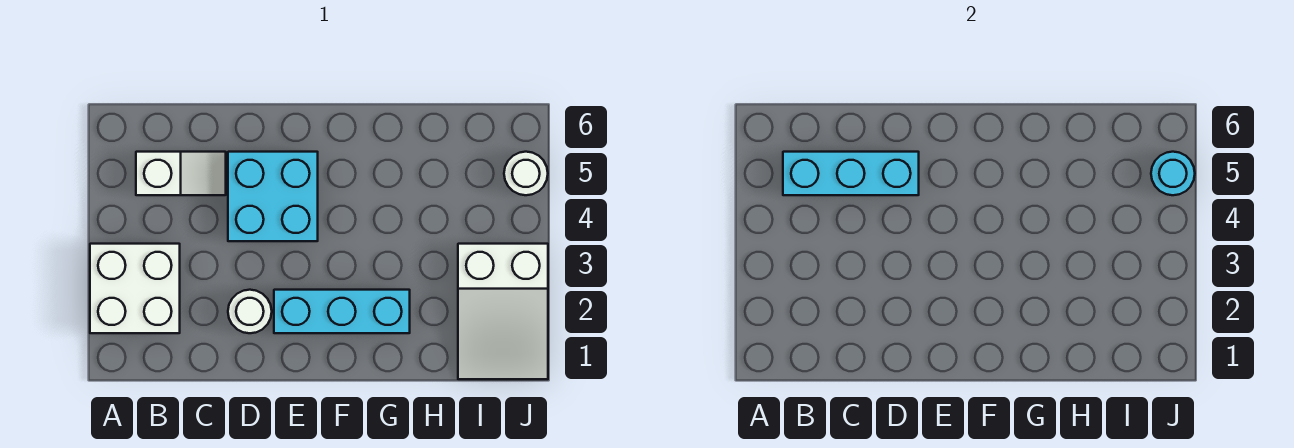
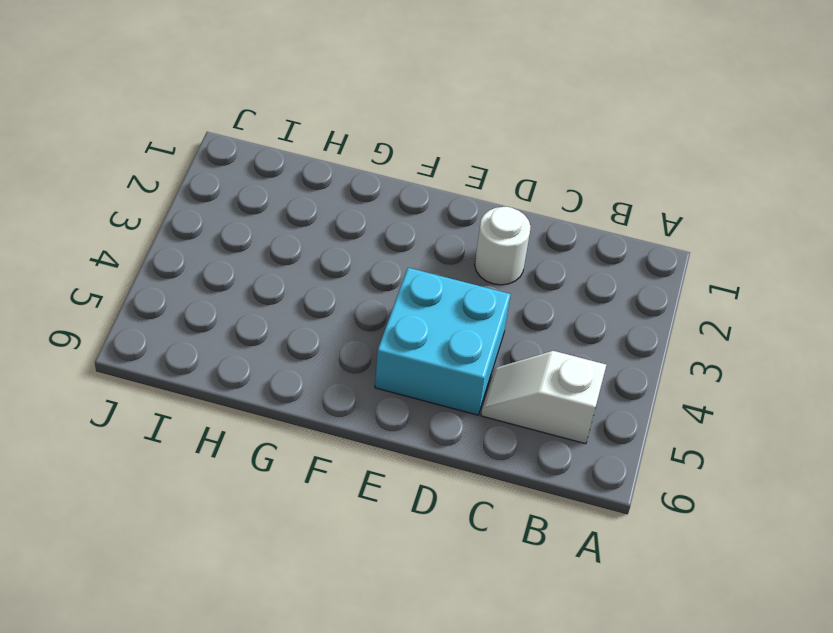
none -> white brick A2:B3 level 1
none -> cyan brick E2:G2 level 1

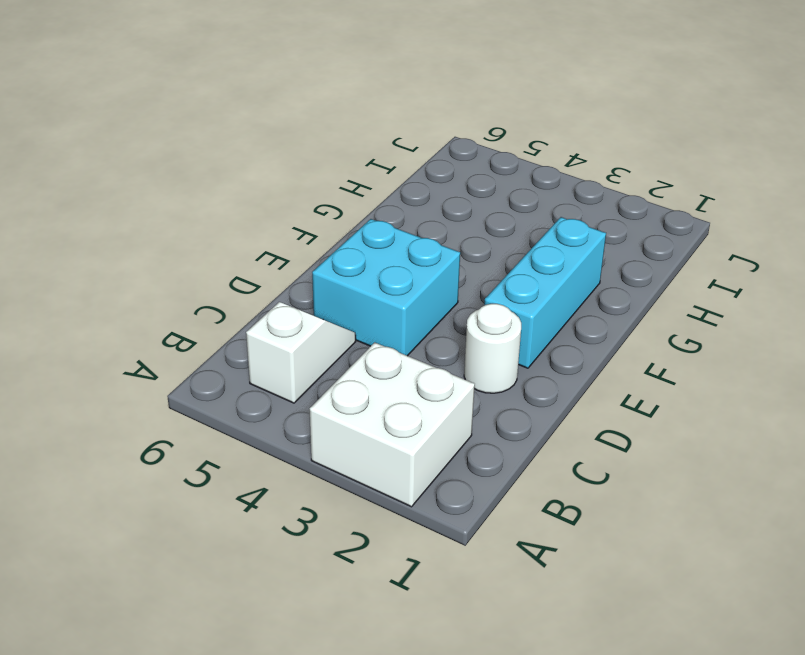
none -> white slope I1:J3 level 1 top 3
none -> white round brick J5 level 1

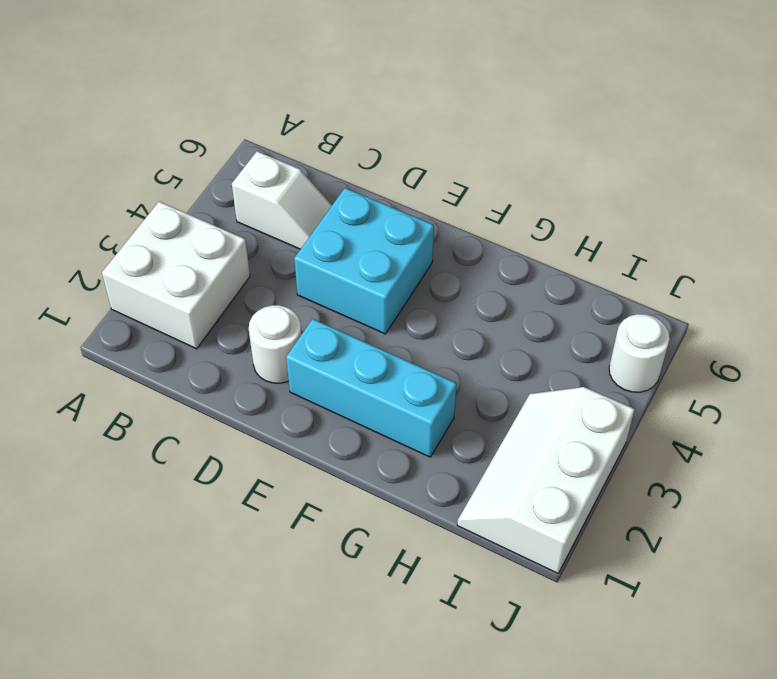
white slope I1:J3 level 1 top J -> white slope I1:J3 level 1 top 3
none -> cyan brick B5:D5 level 2
none -> cyan round brick J5 level 2

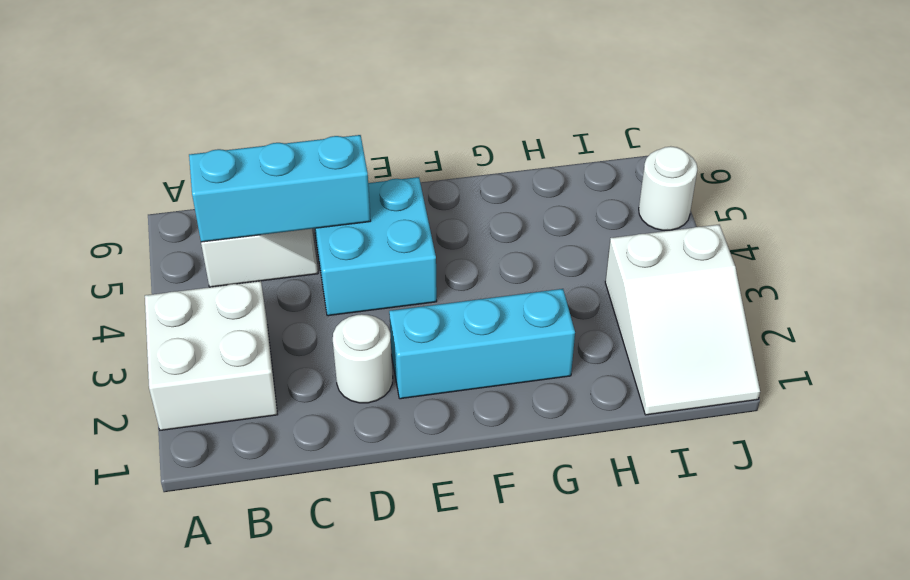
none -> cyan round brick J5 level 2

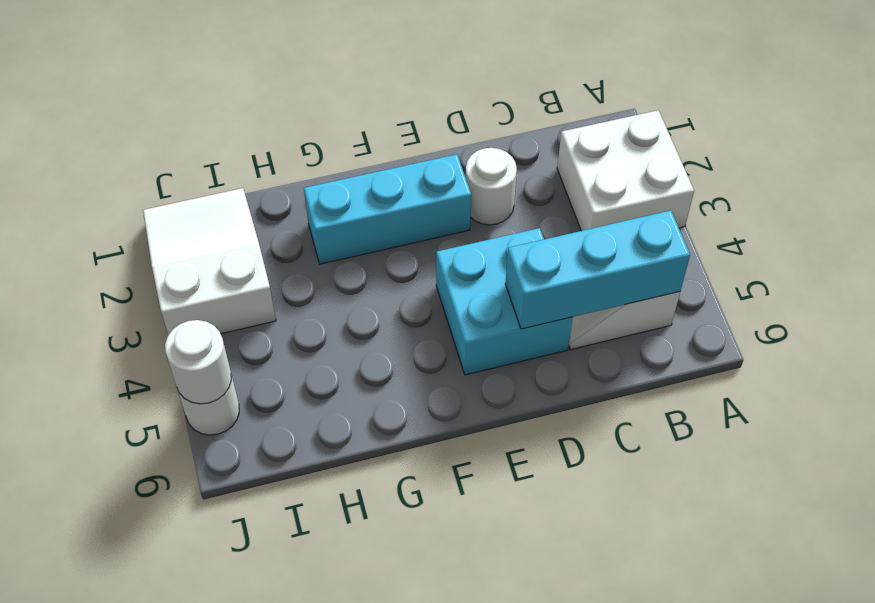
white round brick J5 level 2 -> cyan round brick J5 level 2

